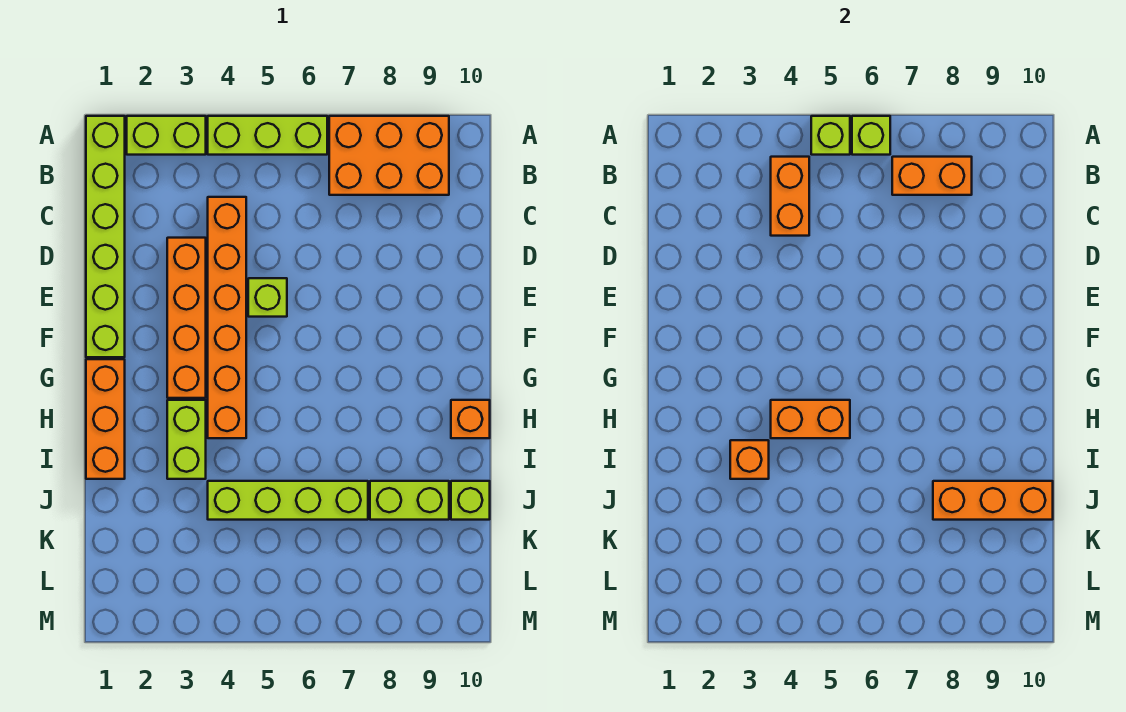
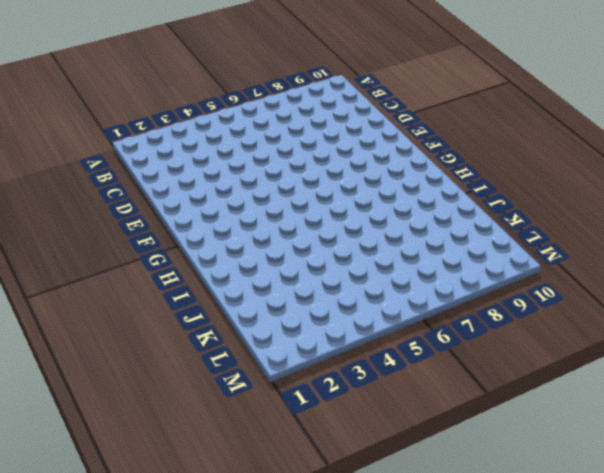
none -> lime brick A1:F1 level 1
none -> lime brick A2:A3 level 1
none -> lime brick A4:A6 level 1

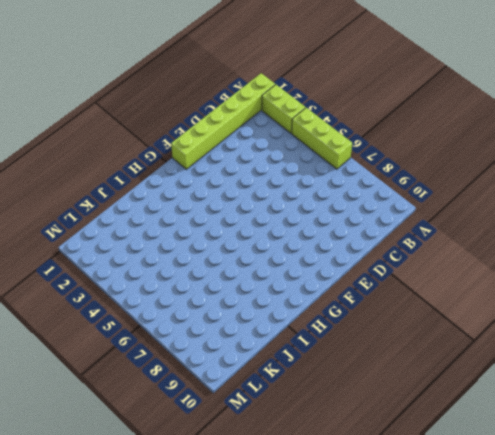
none -> orange brick A7:B9 level 1
none -> orange brick C4:H4 level 1
none -> orange brick D3:G3 level 1

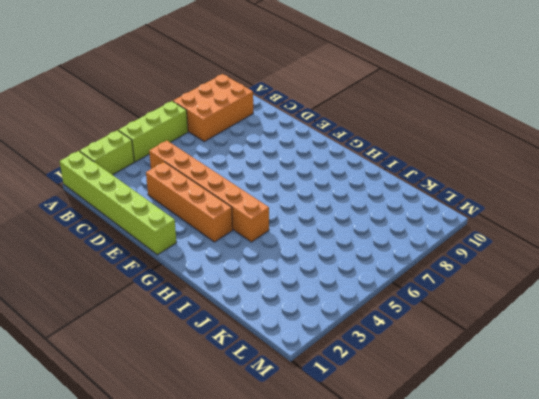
none -> lime brick E5 level 1
none -> orange brick G1:I1 level 1
none -> lime brick H3:I3 level 1

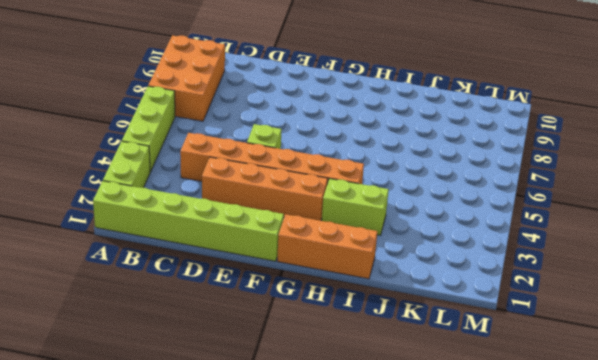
none -> orange brick H10 level 1
none -> lime brick J4:J7 level 1
none -> lime brick J8:J9 level 1

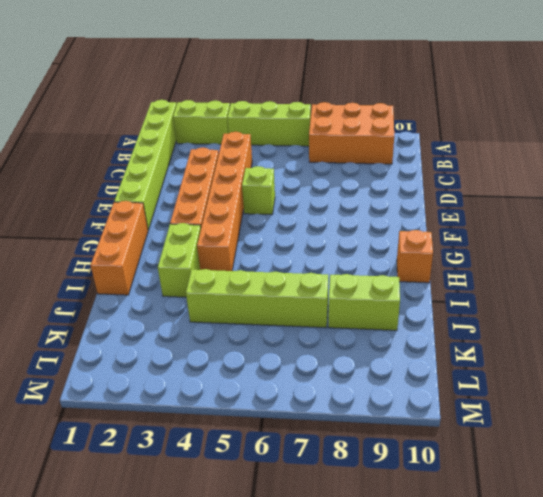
none -> lime brick J10 level 1
none -> lime brick A5 level 2
none -> lime brick A6 level 2

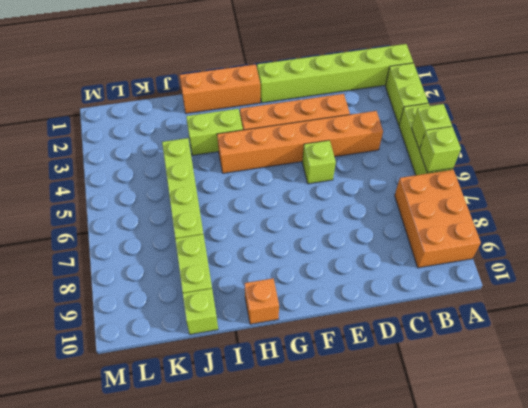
none -> orange brick B4:C4 level 2
none -> orange brick B7:B8 level 2
none -> orange brick H4:H5 level 2

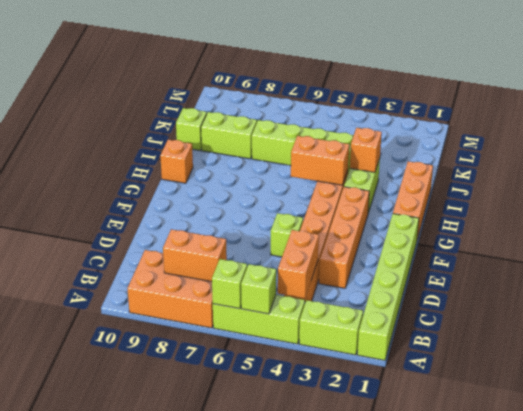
none -> orange brick J8:J10 level 2

